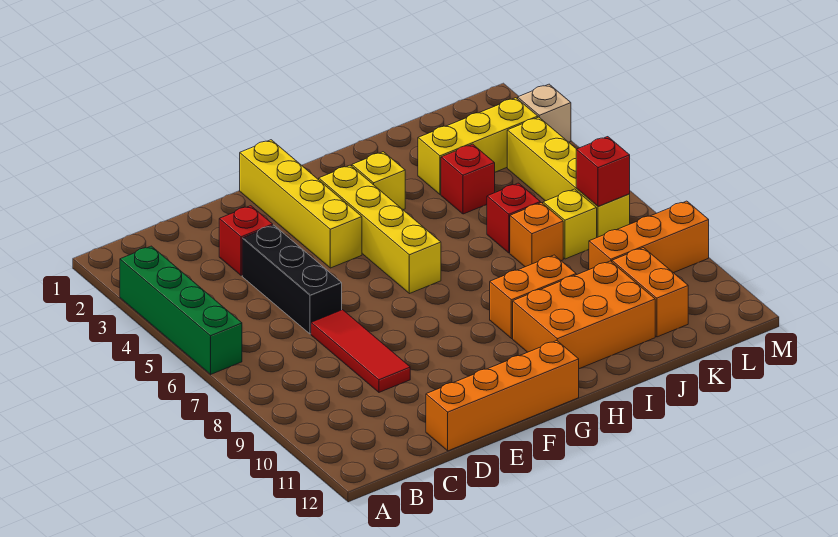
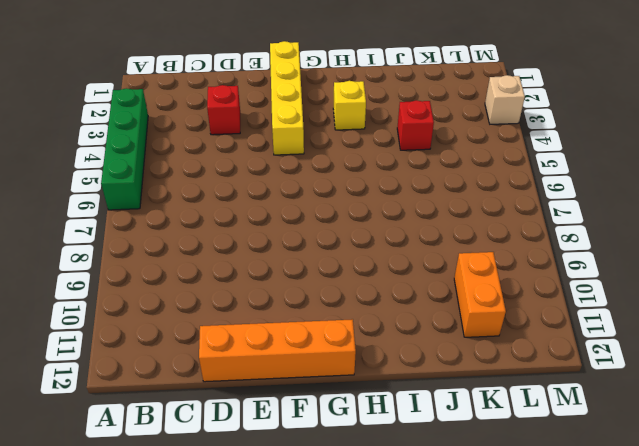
none -> black brick D4:D6 level 1
none -> red tile D7:D9 level 1
none -> yellow brick G3:G6 level 1

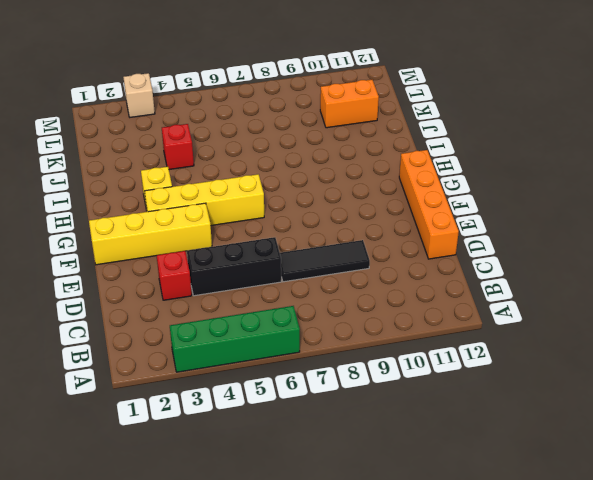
black tile D7:D9 level 1 -> red tile D7:D9 level 1
none -> orange brick H9:I9 level 1
none -> orange brick H10:J11 level 1
none -> yellow brick J3:L3 level 1

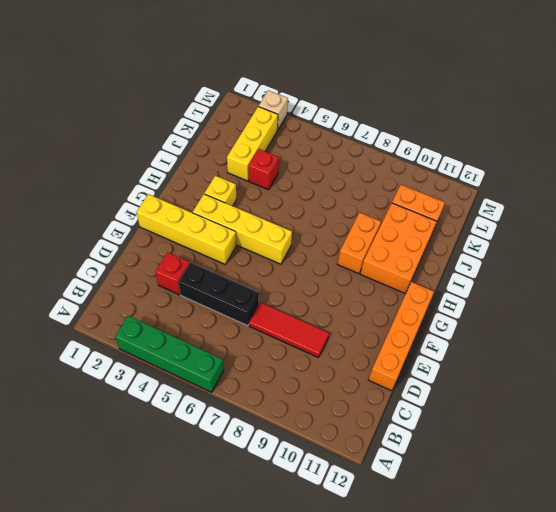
none -> red brick J6 level 1
none -> orange brick J7 level 1
none -> yellow brick K7 level 1

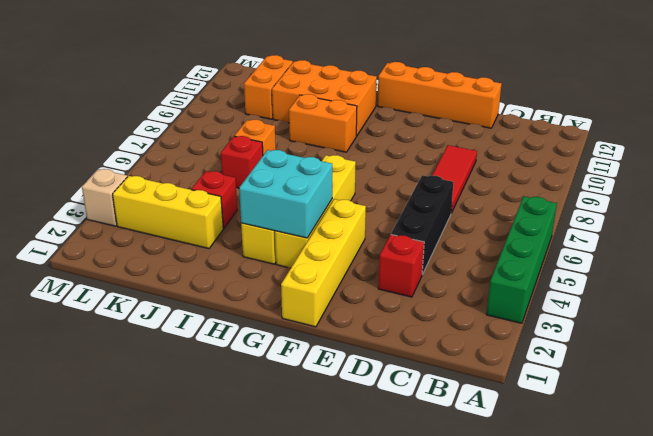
cyan brick G3:H4 level 2 -> none
none -> yellow brick K7 level 1
none -> orange brick K9:M9 level 1
none -> yellow brick L4:L7 level 1

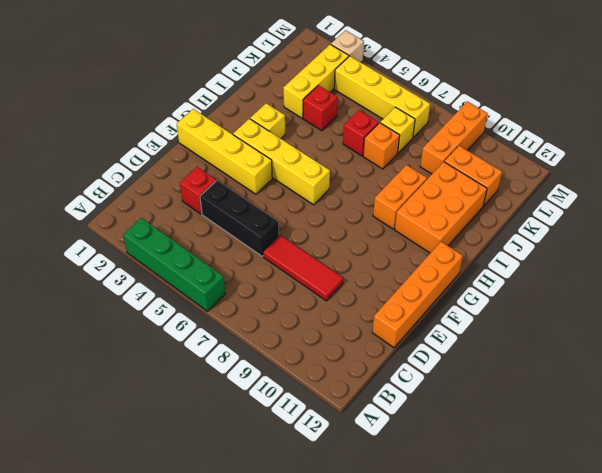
none -> red brick L7 level 2

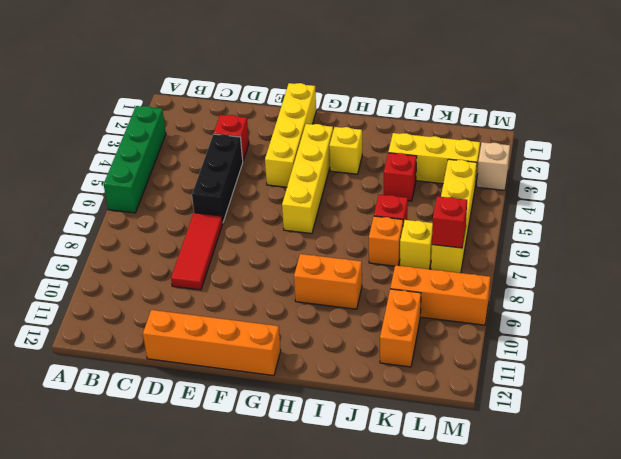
none -> orange brick H10:J11 level 1

